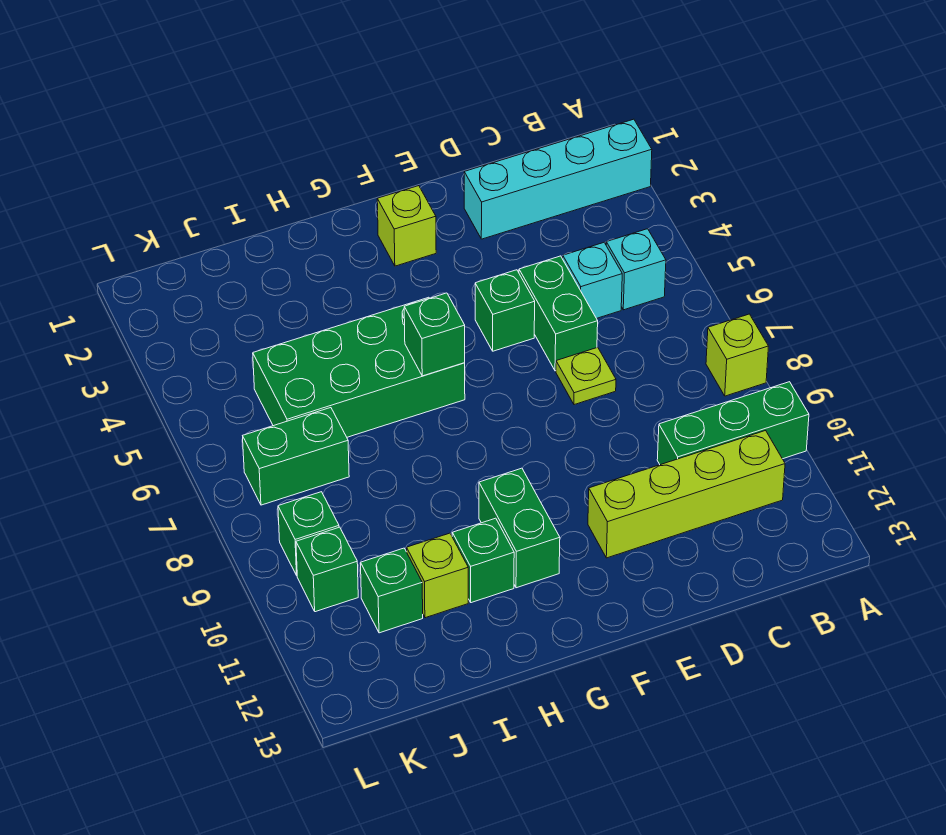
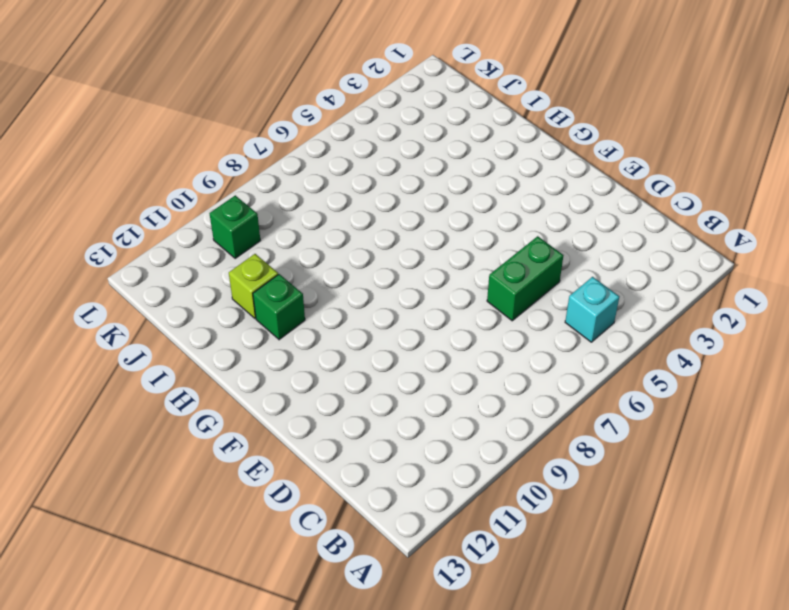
none -> cyan brick A2:D2 level 1
none -> lime brick A8 level 1
none -> green brick A10:C10 level 1

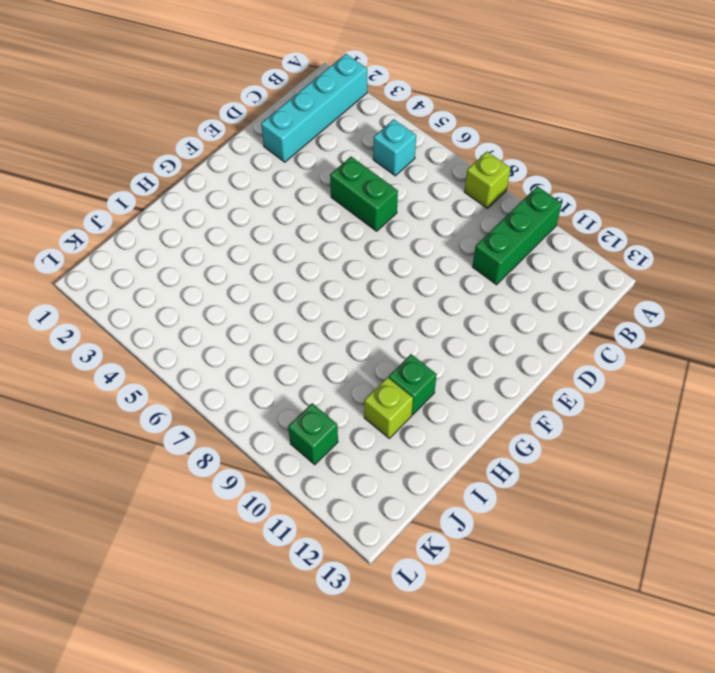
none -> lime brick B11:E11 level 1
none -> cyan brick C5 level 1
none -> lime plate D7 level 1

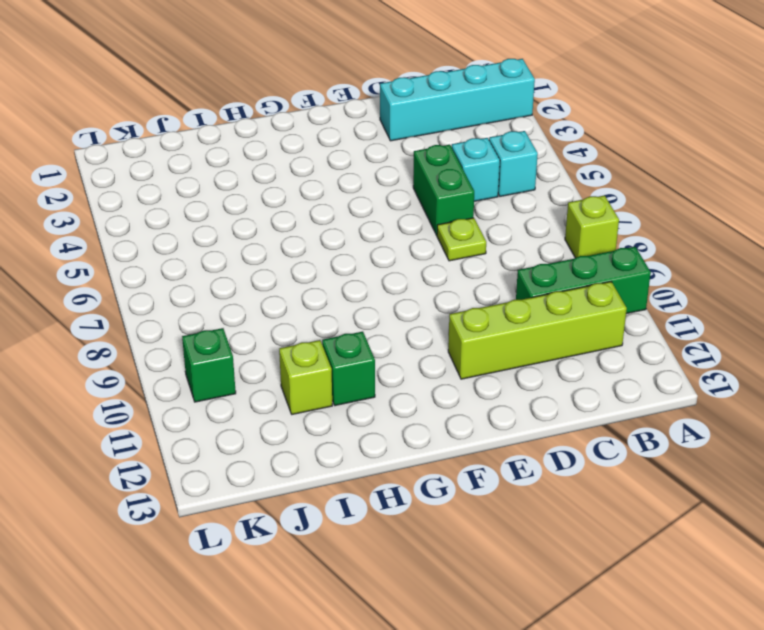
none -> green brick E5 level 1
none -> lime brick F2 level 1
none -> green brick G5:J6 level 1

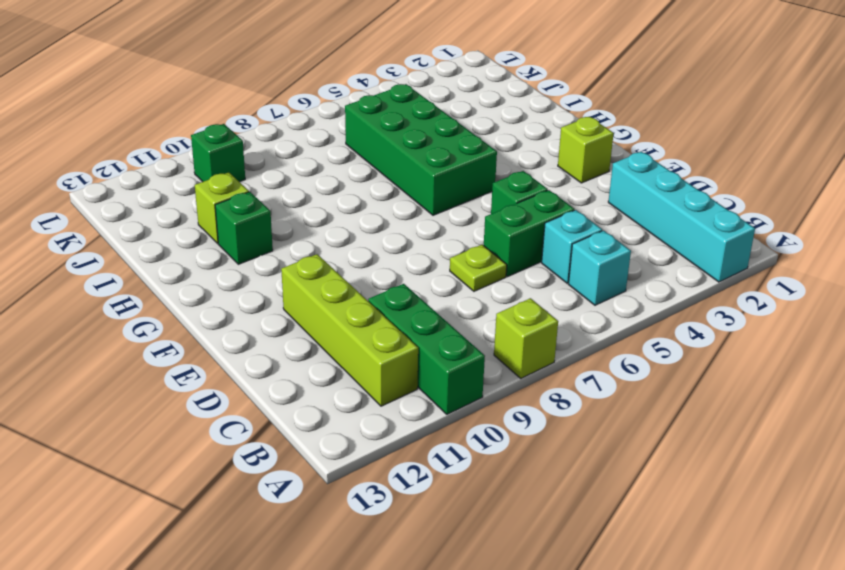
none -> green brick G10:G11 level 1
none -> green brick J7:K7 level 1
none -> green brick J11 level 1

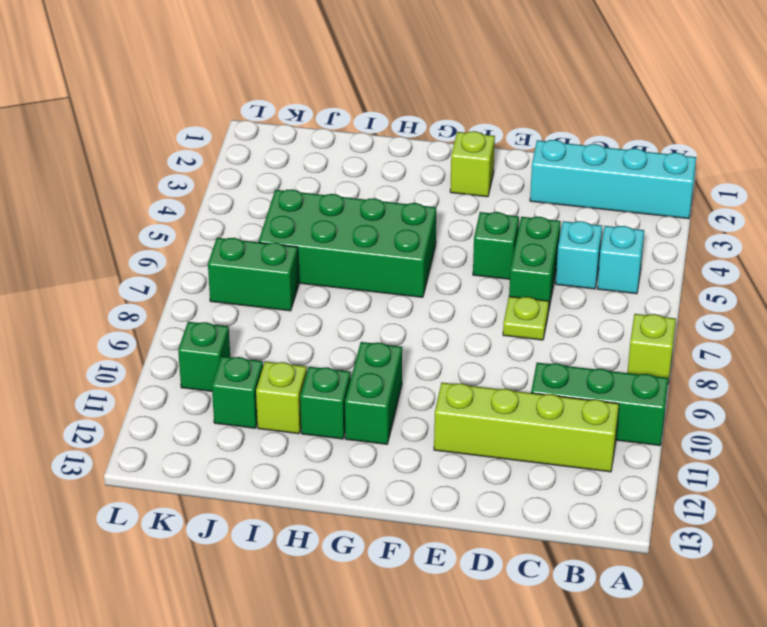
none -> green brick K9 level 1
none -> green brick G6 level 2

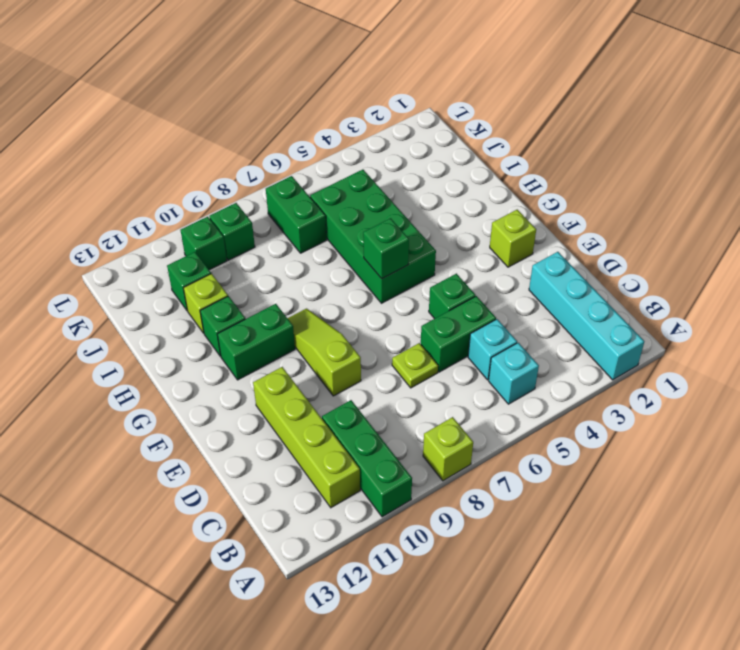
lime slope E9:G9 level 1 top E -> none

